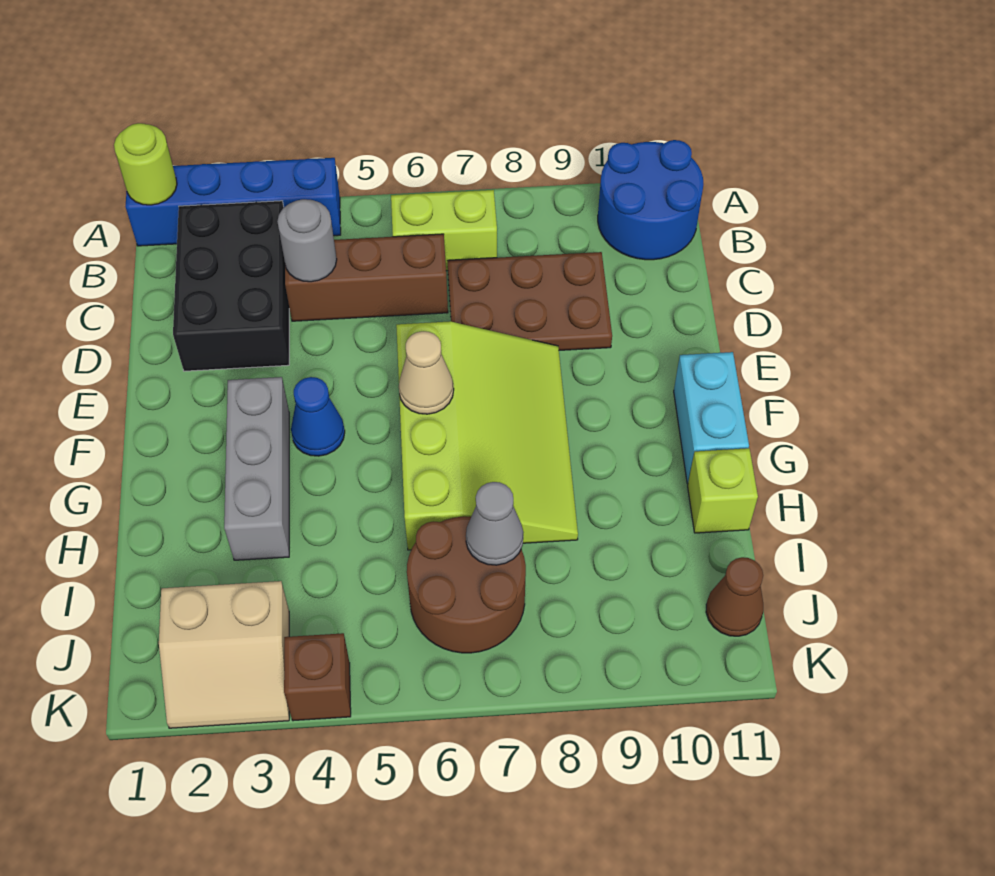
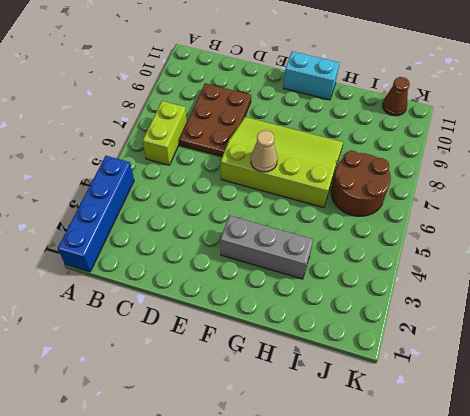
none -> blue round brick A10:B11 level 1
none -> black brick B2:D3 level 1
none -> brown brick C4:C6 level 1

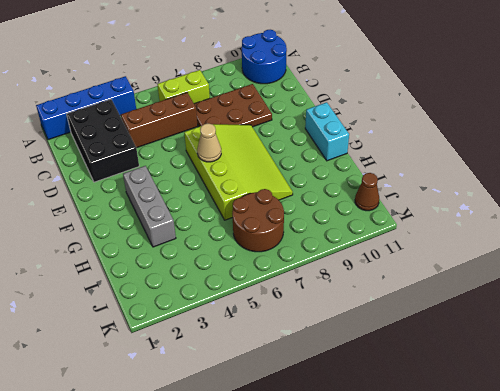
none -> blue cone F4 level 1
none -> lime brick H11 level 1
none -> tan slope J2:K3 level 1 top J

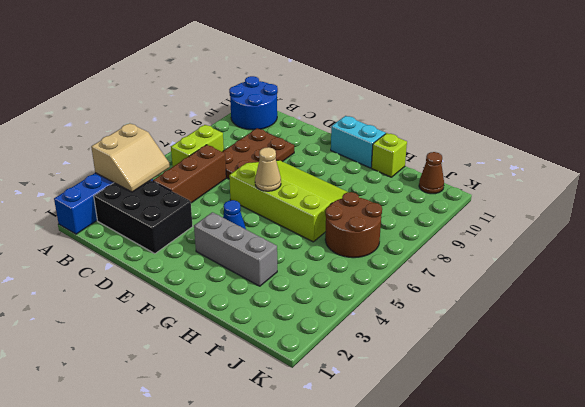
tan slope A3:B4 level 2 top A -> tan slope J2:K3 level 1 top J
none -> brown brick K4 level 1
none -> lime round brick A1 level 2
none -> grey round brick C4 level 2

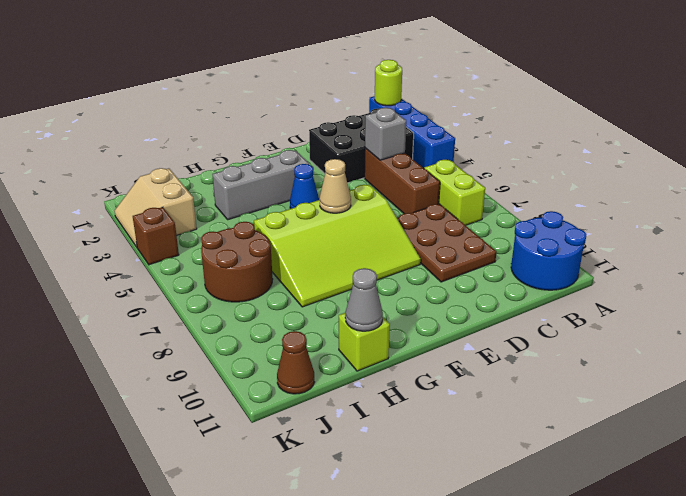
grey brick C4 level 2 -> grey round brick C4 level 2
grey cone H11 level 2 -> grey cone I7 level 2
none -> cyan brick F11:G11 level 1

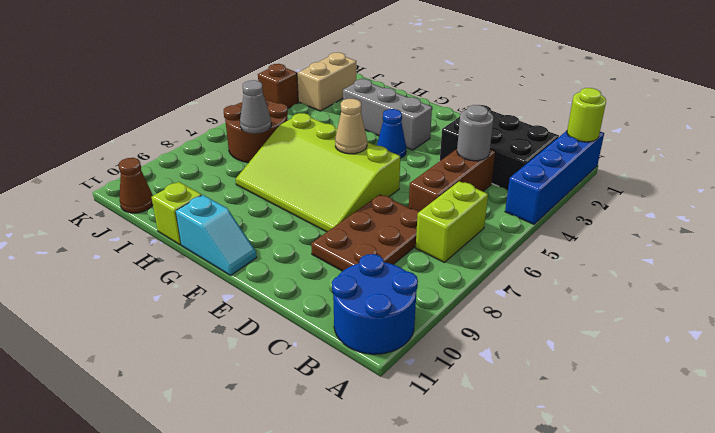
cyan slope F11:G11 level 1 top G -> cyan brick F11:G11 level 1

